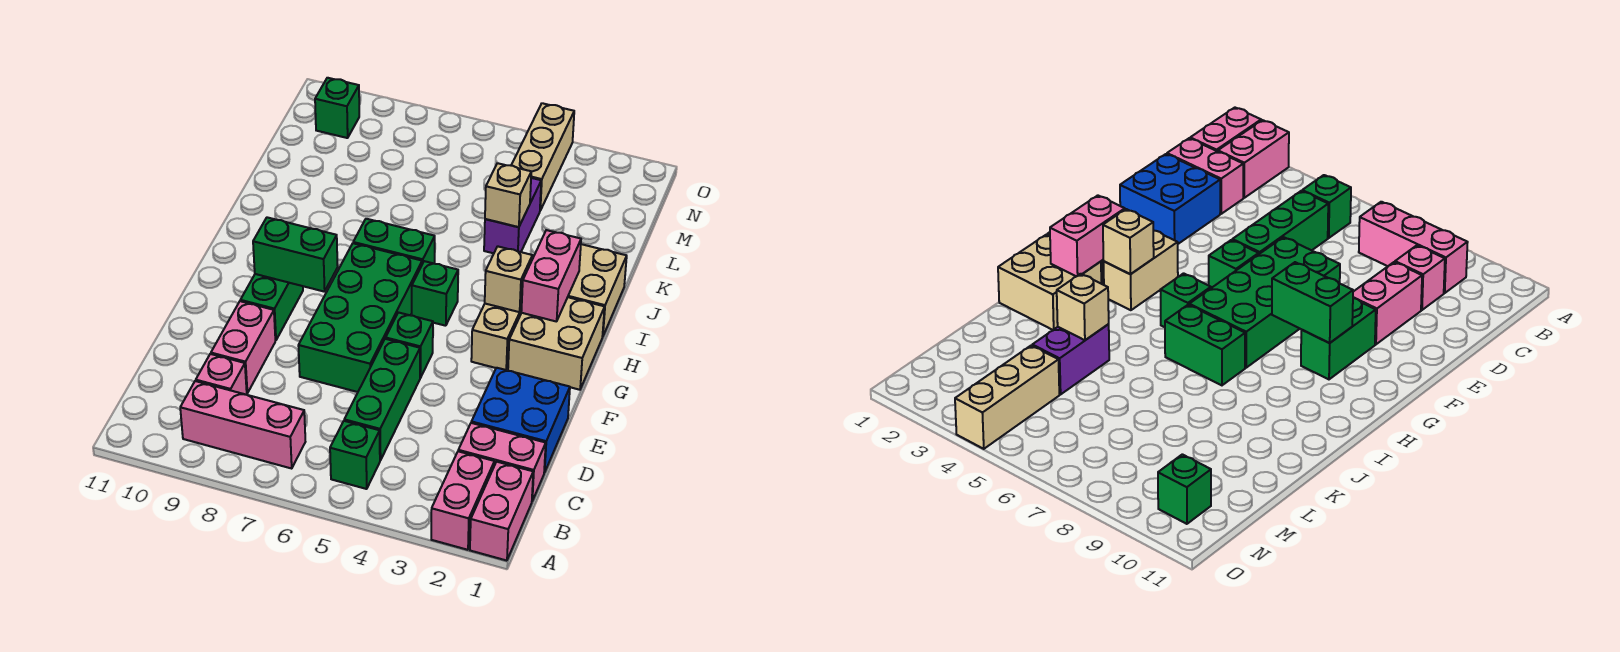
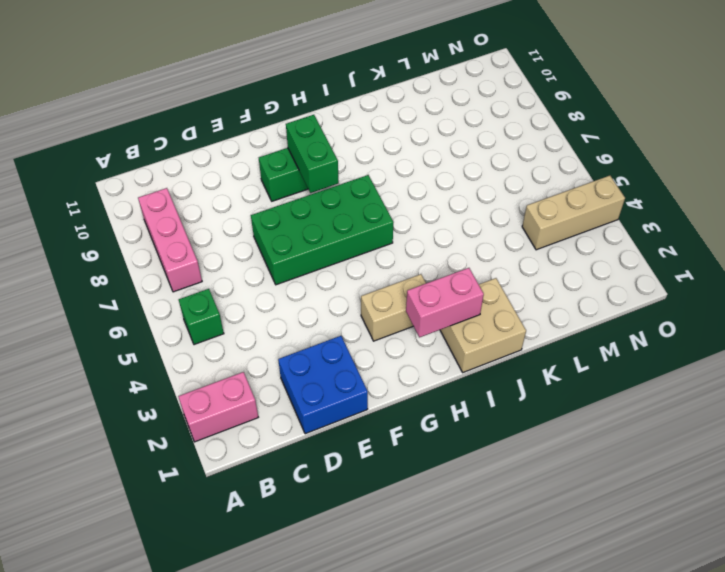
none -> pink brick A1:B1 level 1
none -> pink brick C1:C2 level 1
none -> green brick C5:E5 level 1

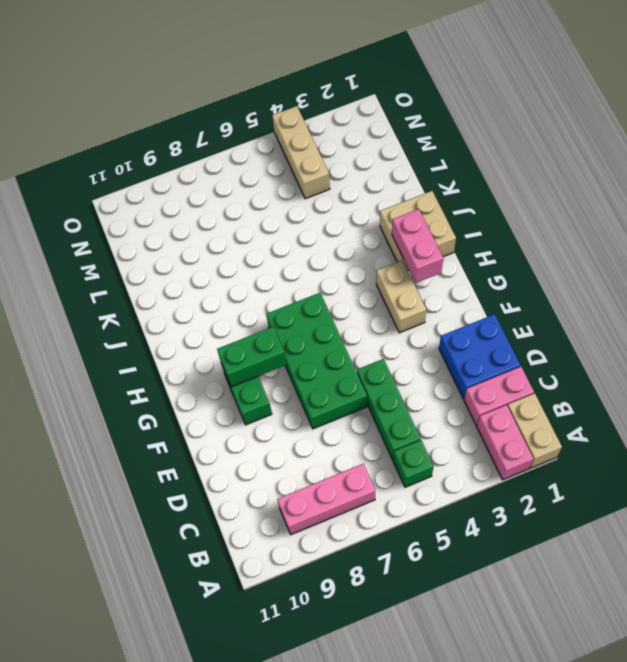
tan brick A1:B1 level 1 -> pink brick A1:B1 level 1
none -> pink brick C9 level 1
none -> pink brick D9:E9 level 1
none -> green brick F5 level 1

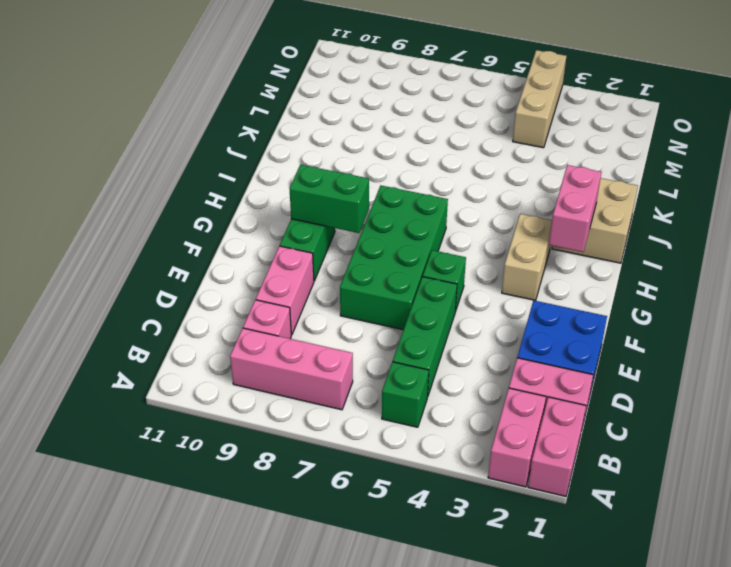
none -> tan brick G1:H2 level 1
none -> green brick H5 level 1
none -> green brick I6:I7 level 1

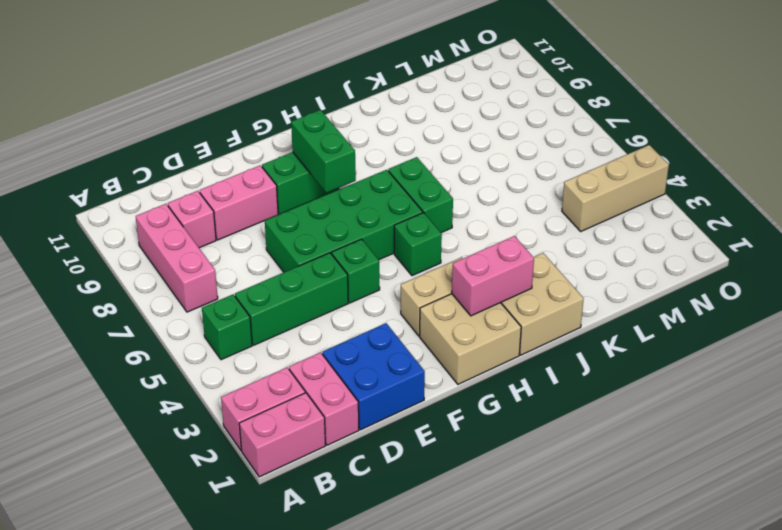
none -> purple brick K4:L4 level 1
none -> green brick N10 level 1
none -> tan brick H3 level 2

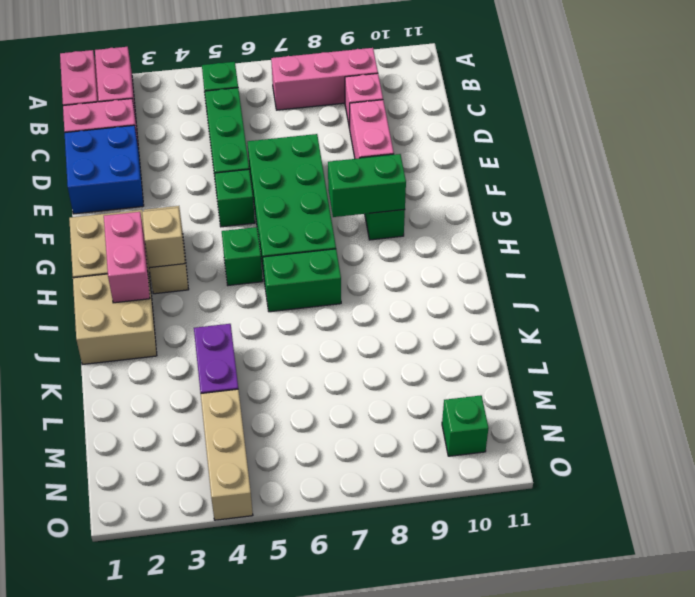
none -> tan brick K4 level 2

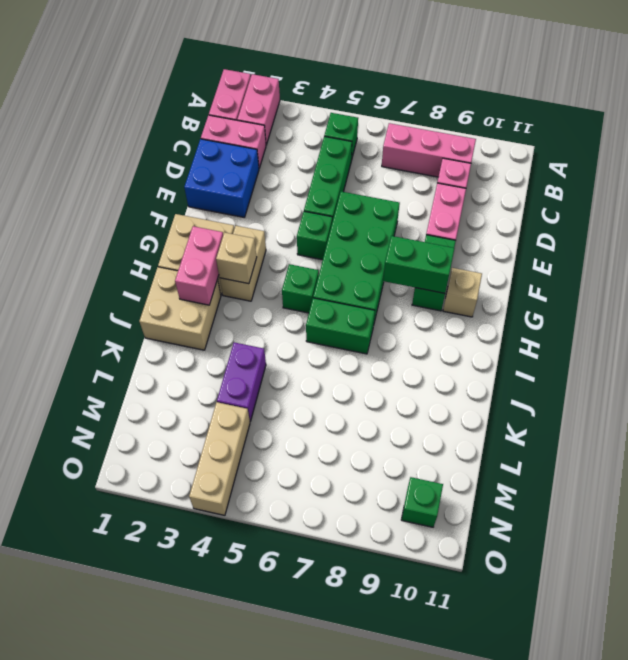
tan brick G10 level 1 -> tan brick K4 level 2

